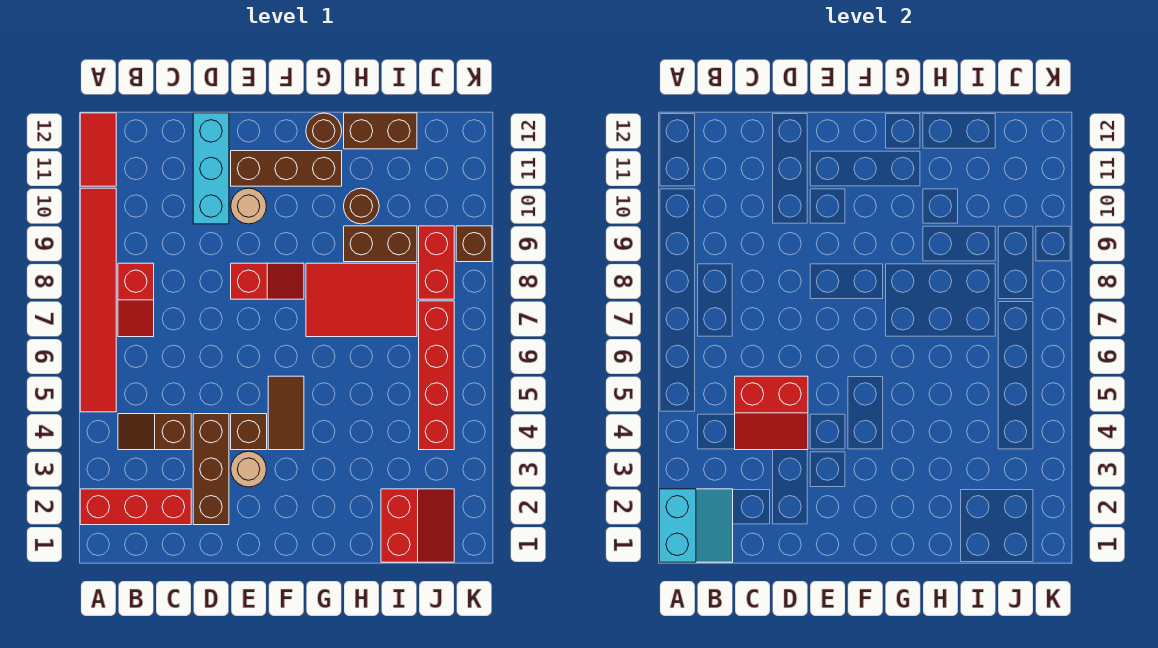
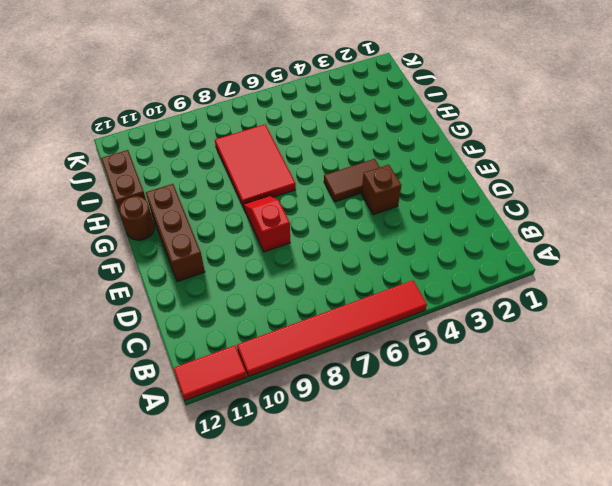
none -> red brick A2:C2 level 1
none -> brown slope B4:C4 level 1 top C
none -> red slope B7:B8 level 1 top 8

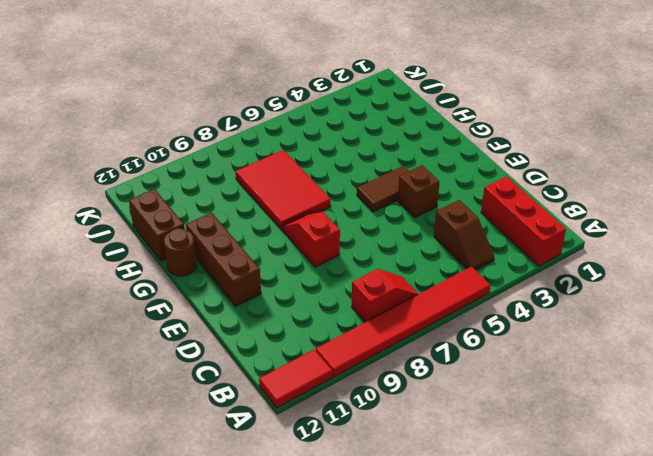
none -> brown brick D2:D4 level 1
none -> cyan brick D10:D12 level 1
none -> tan round brick E3 level 1

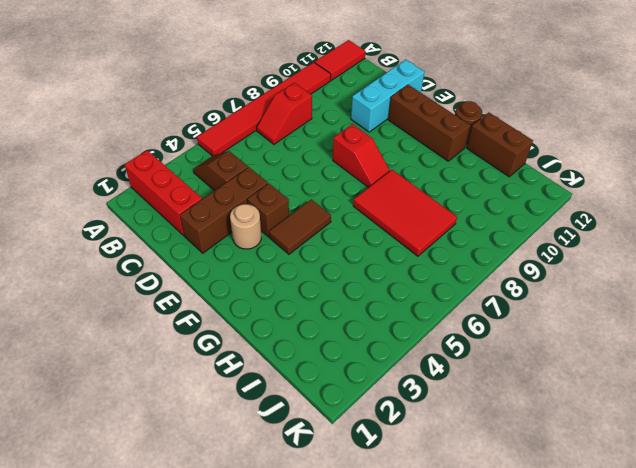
none -> tan round brick E10 level 1
none -> brown brick H9:I9 level 1
none -> brown round brick H10 level 1

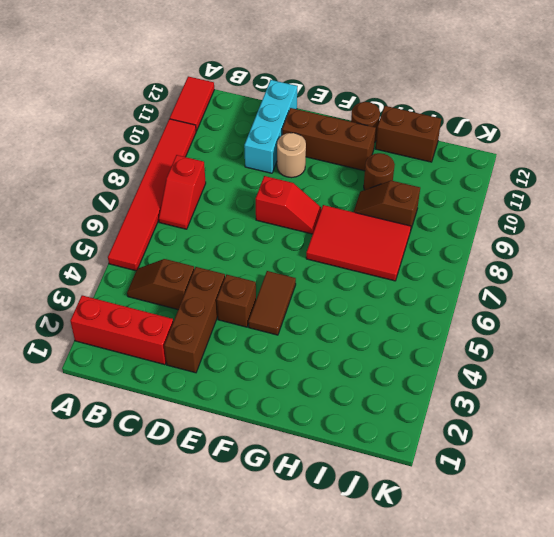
brown slope H9:I9 level 1 top I -> brown brick H9:I9 level 1
none -> tan round brick E3 level 1
none -> red slope I1:J2 level 1 top I
none -> red brick J4:J7 level 1

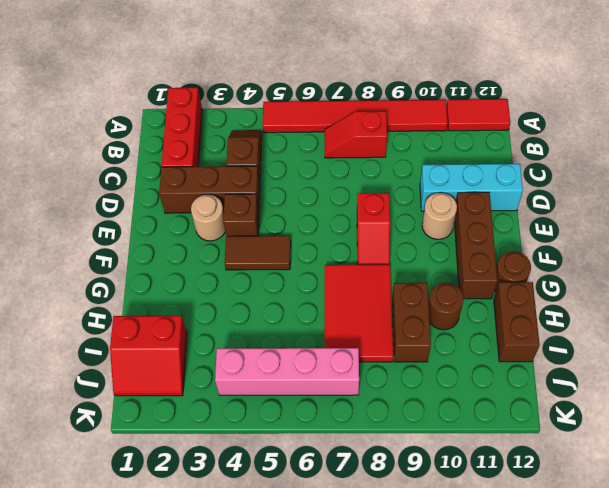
pink brick J4:J7 level 1 -> red brick J4:J7 level 1
none -> red brick J8:J9 level 1
none -> brown brick K9 level 1
none -> cyan slope A1:B2 level 2 top A

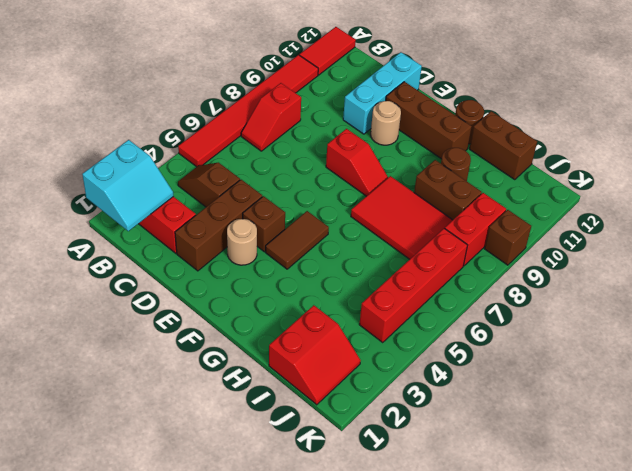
none -> red slope C4:D5 level 2 top 5

